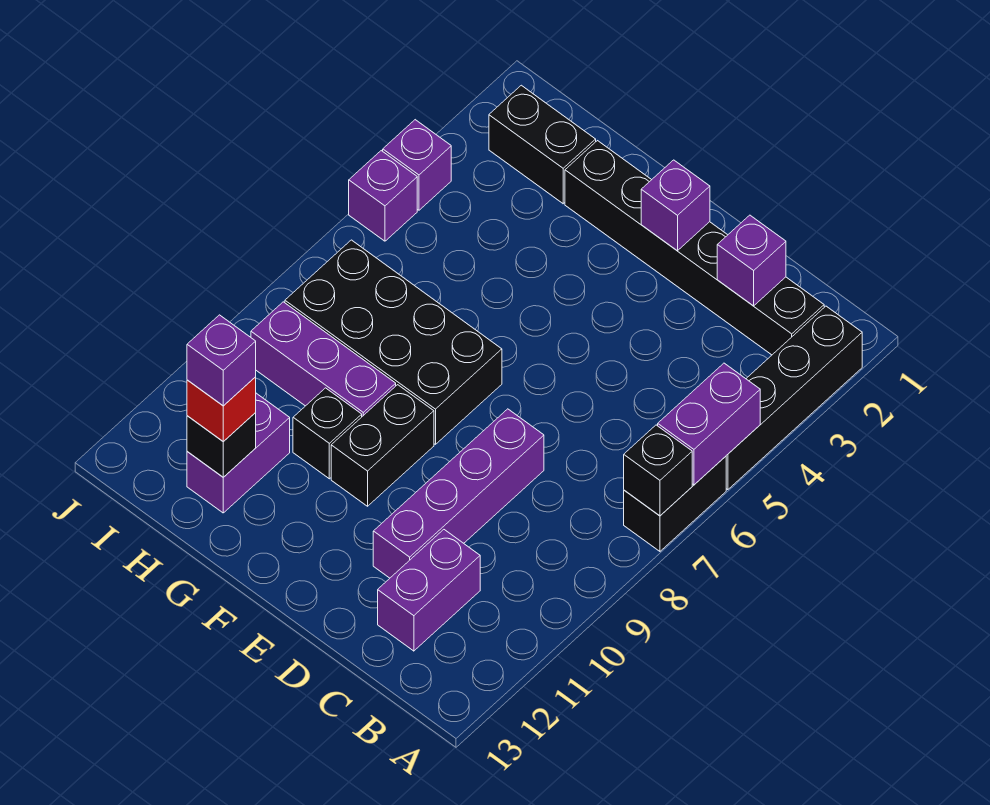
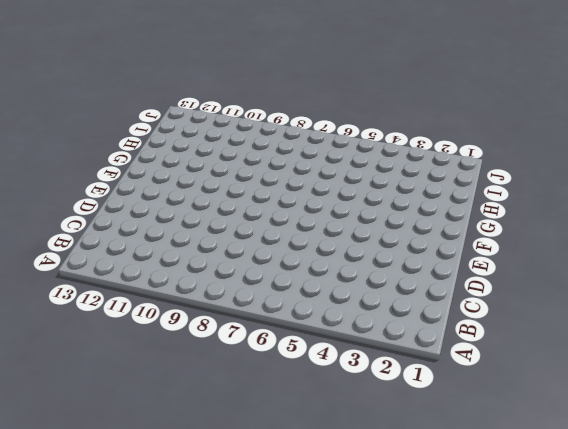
none -> black brick A2:A5 level 1
none -> black brick A6:A7 level 1
none -> black brick B2:G2 level 1

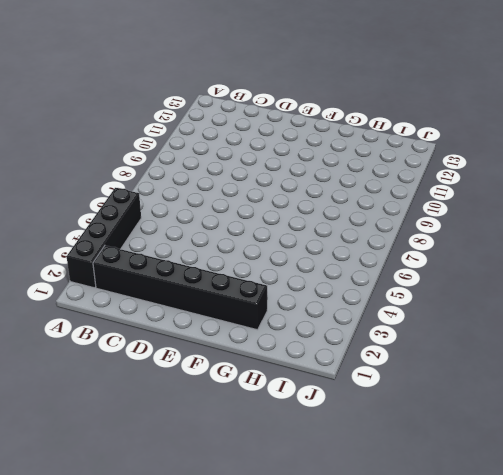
none -> black brick A6:A7 level 1
none -> purple brick C11:C12 level 1
none -> purple brick D8:D11 level 1

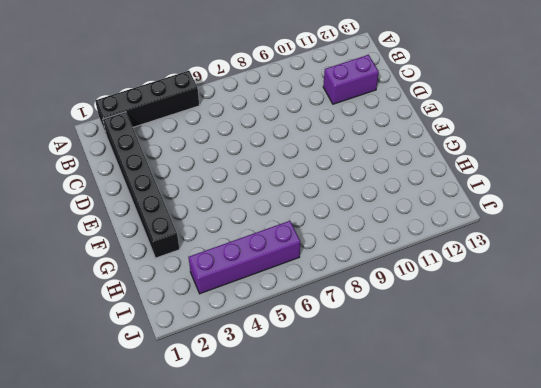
purple brick I3:I6 level 1 -> purple brick D8:D11 level 1
none -> black brick A6:A7 level 1
none -> black brick F7:I8 level 1
none -> black brick F9:F10 level 1

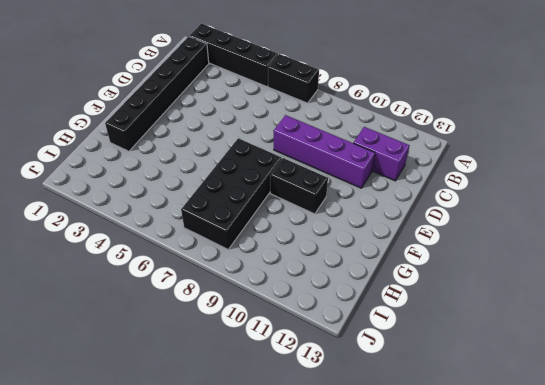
none -> purple brick G9:I9 level 1
none -> black brick G10 level 1
none -> black brick H2:I2 level 1

